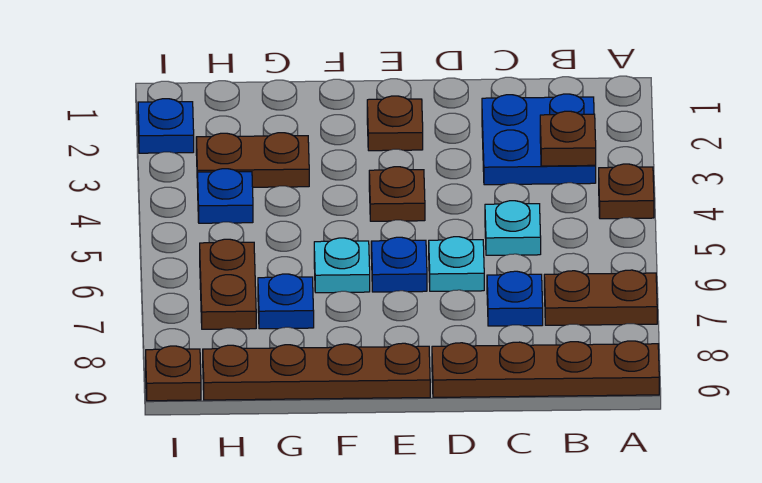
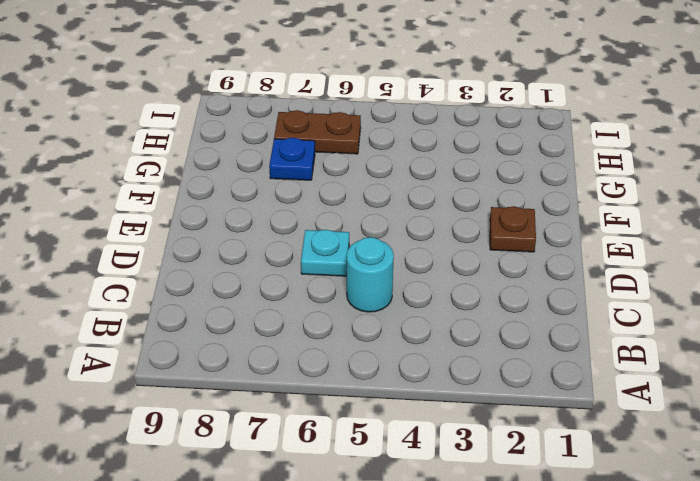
cyan round brick C5 level 1 -> cyan plate C5 level 1
none -> brown plate A4 level 1
none -> brown plate A7:B7 level 1
none -> brown plate A9:D9 level 1

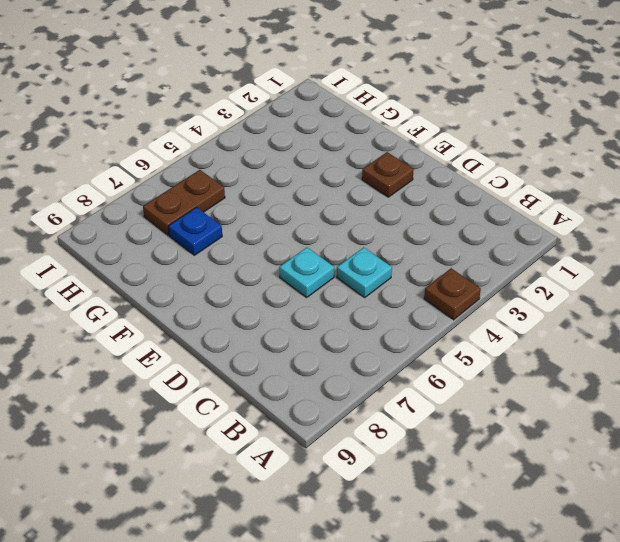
none -> brown plate A7:B7 level 1
none -> brown plate A9:D9 level 1
none -> blue plate B2:C3 level 1

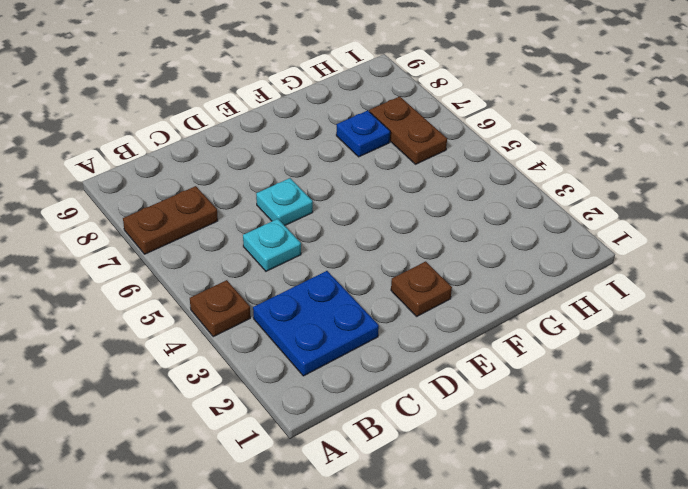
none -> brown plate A9:D9 level 1
none -> blue plate C7 level 1
none -> brown plate E4 level 1

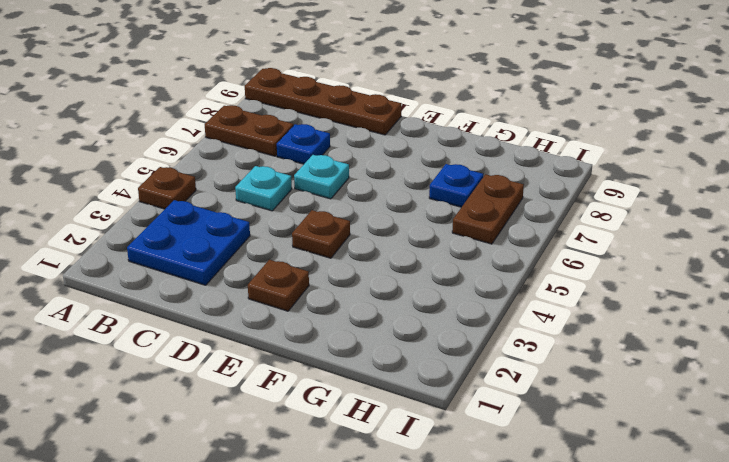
none -> blue plate E6 level 1
none -> brown plate E9:H9 level 1
none -> cyan plate F6 level 1

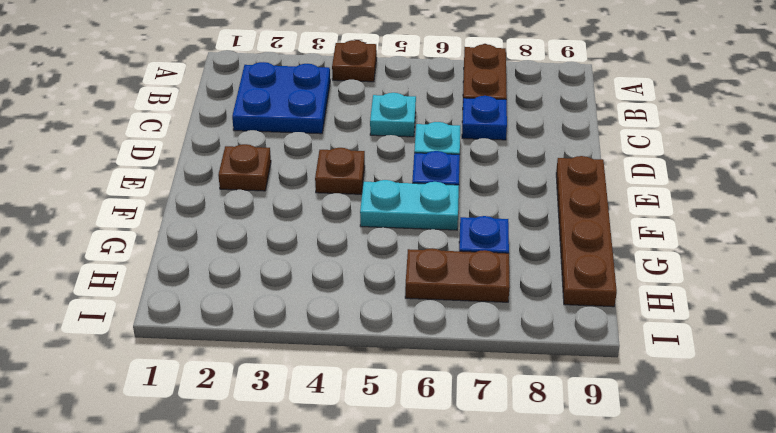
cyan plate F5:F6 level 1 -> cyan plate F6 level 1
none -> brown plate A9:D9 level 1
none -> brown plate G3:H3 level 1
none -> blue plate H4 level 1

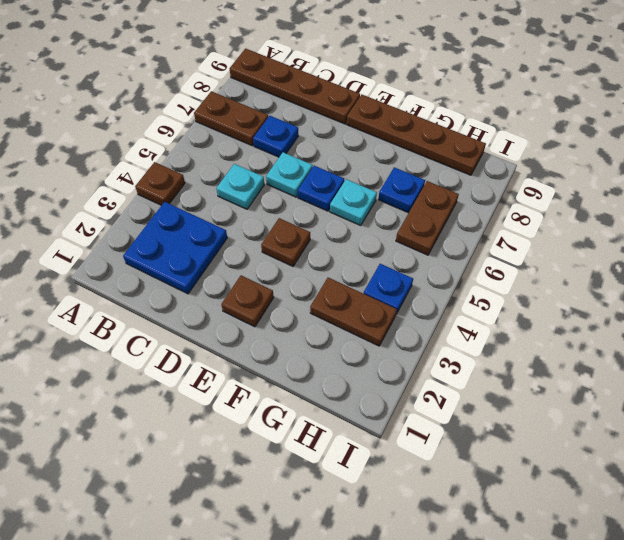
none -> blue plate I2 level 1
none -> brown plate I9 level 1
none -> brown plate B3 level 2

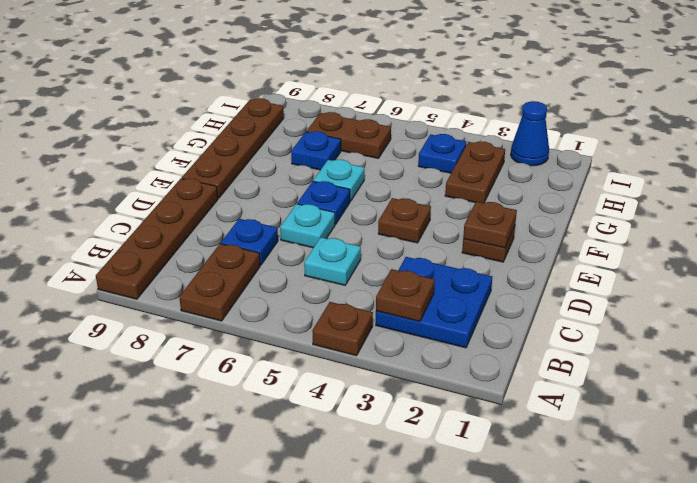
brown plate E2 level 2 -> brown plate I9 level 1
blue cone I2 level 1 -> blue plate I2 level 1

